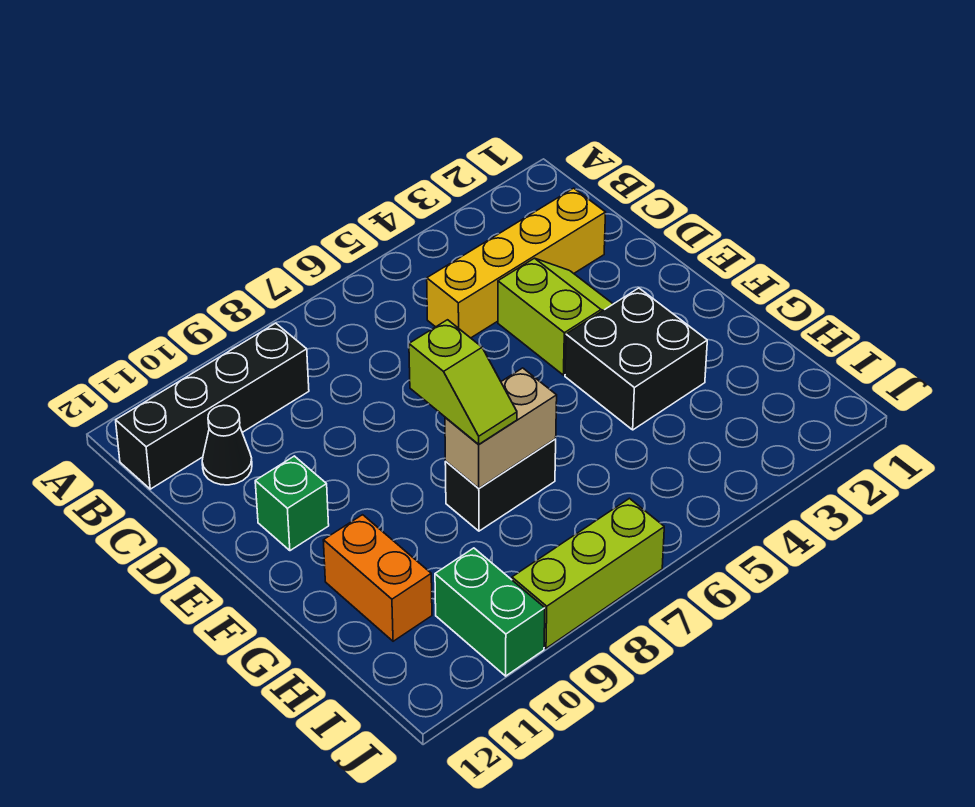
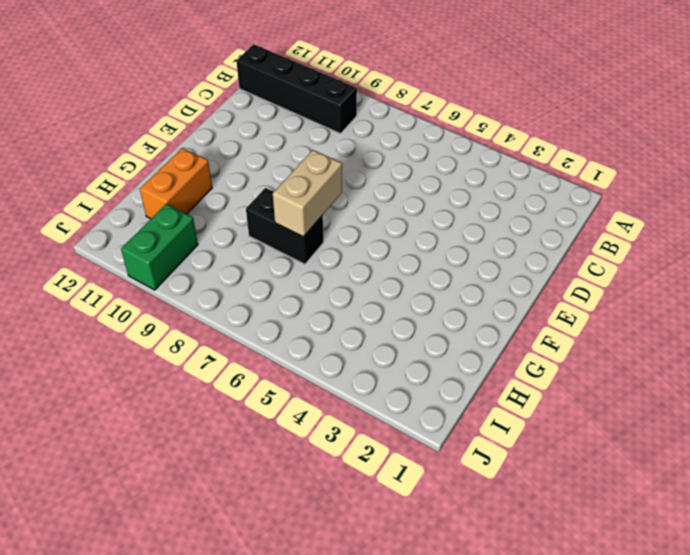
tan brick F7:G7 level 2 -> tan brick G7:G8 level 2
none -> yellow brick C2:C5 level 1
none -> black cone C11 level 1
none -> lime slope D3:E4 level 1 top 4

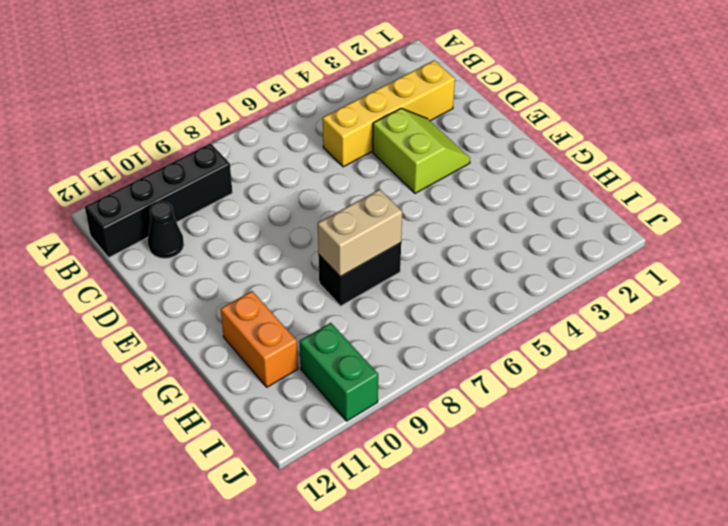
none -> green brick E11 level 1
none -> black brick F3:G4 level 1
none -> lime brick J7:J9 level 1

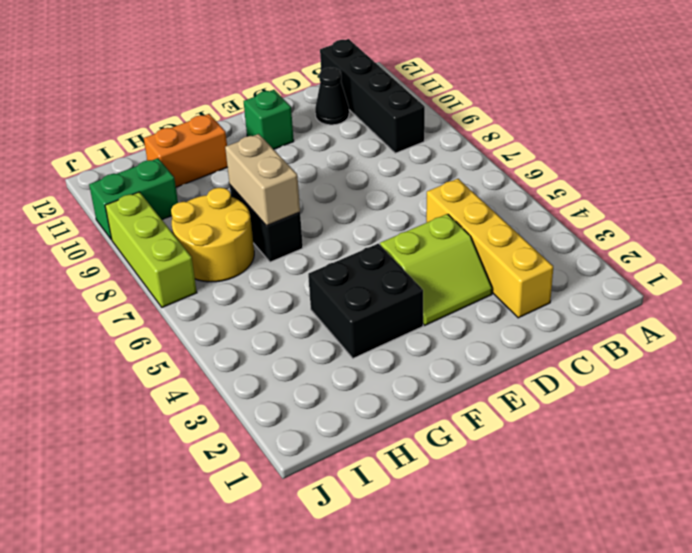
yellow round brick H7:I8 level 1 -> none
none -> lime slope F8:G8 level 3 top F

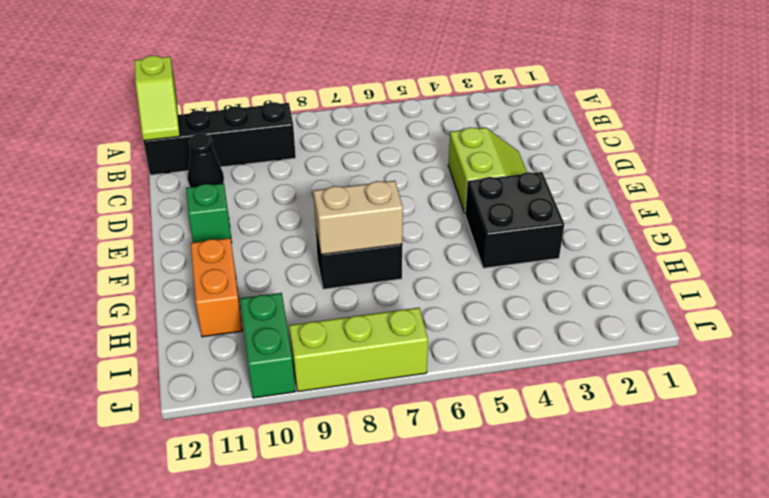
lime slope A12:B12 level 2 top A -> lime slope F8:G8 level 3 top F
none -> yellow brick C2:C5 level 1

